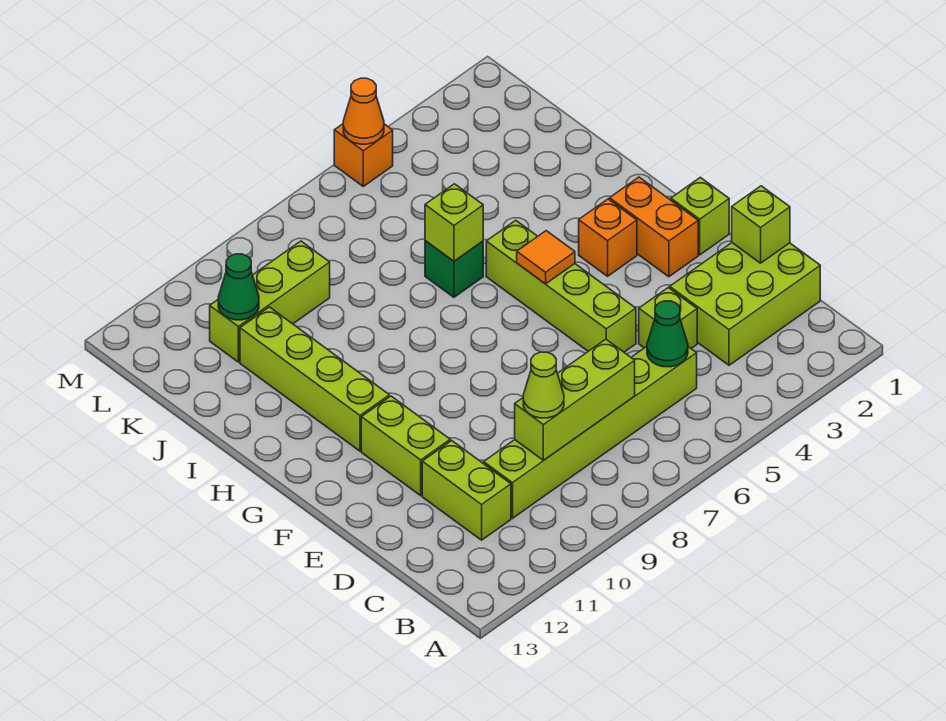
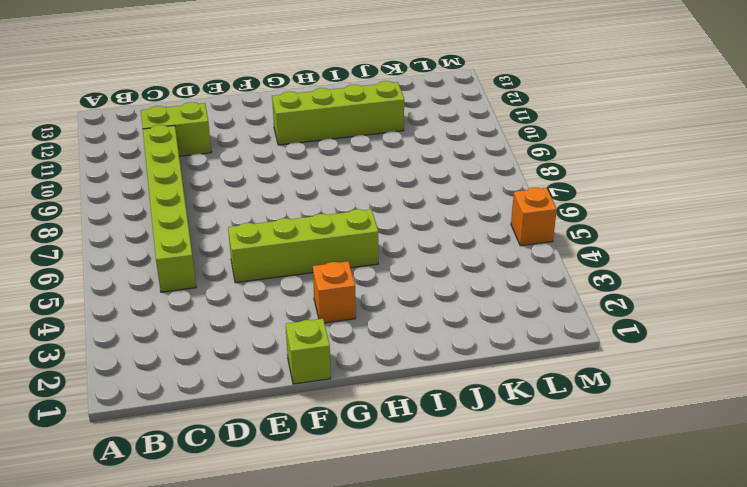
none -> lime brick C1:D3 level 1
none -> lime brick D4 level 1
none -> lime brick E11:F11 level 1

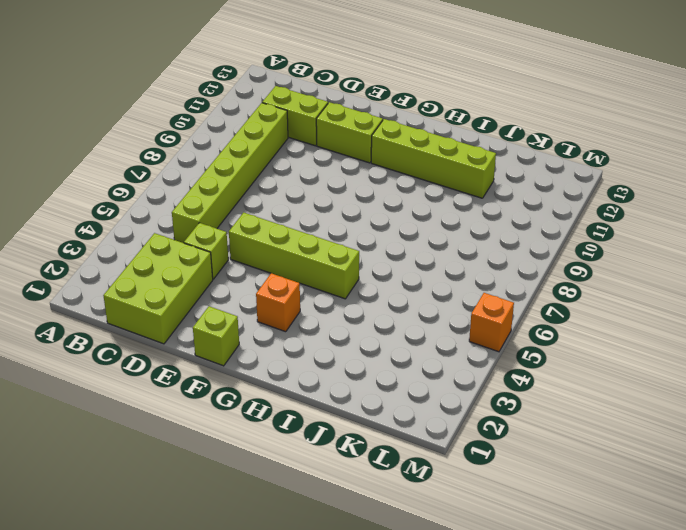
none -> orange brick F2:G2 level 1
none -> green brick I6 level 1
none -> lime brick K9:K11 level 1

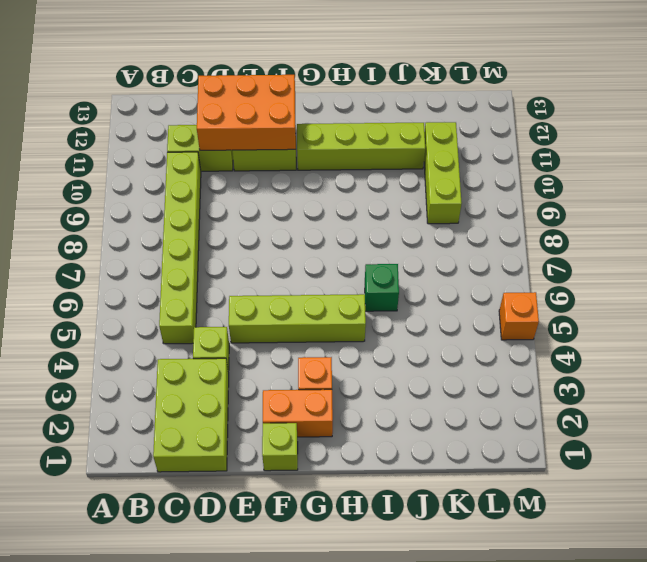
orange brick D11:F12 level 2 -> none
none -> green cone C5 level 2
none -> lime brick C7:C9 level 2
none -> lime brick D1 level 2

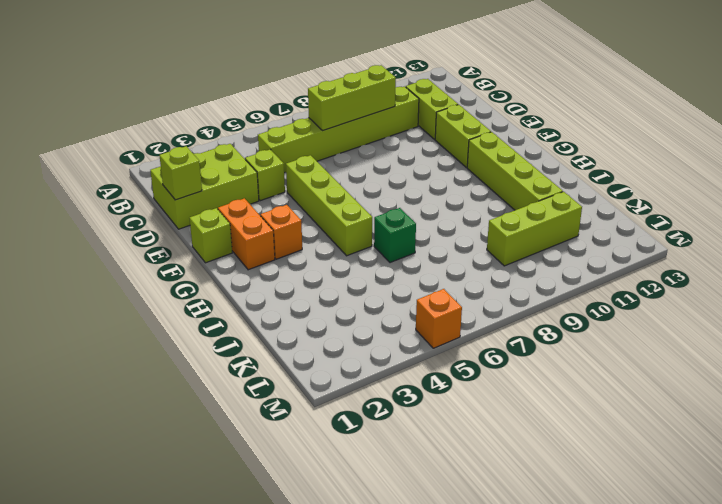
none -> green cone C5 level 2
none -> orange tile G5 level 2
none -> lime brick I6 level 2

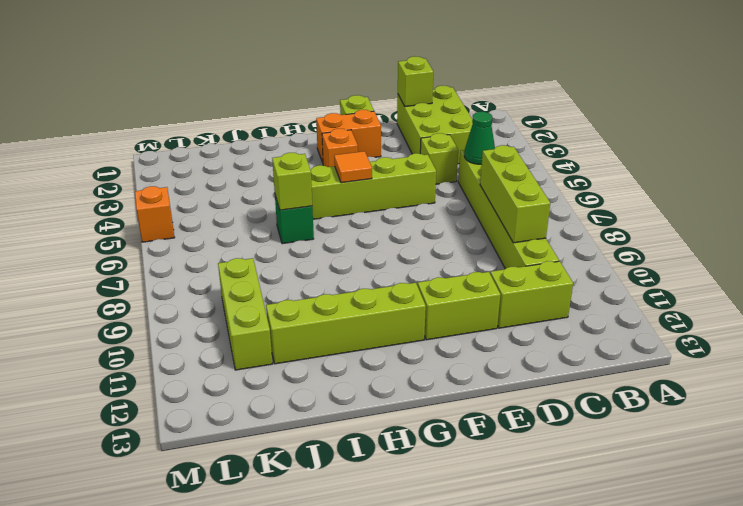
none -> green cone K11 level 2
none -> orange cone M5 level 2
none -> lime cone C9 level 3

